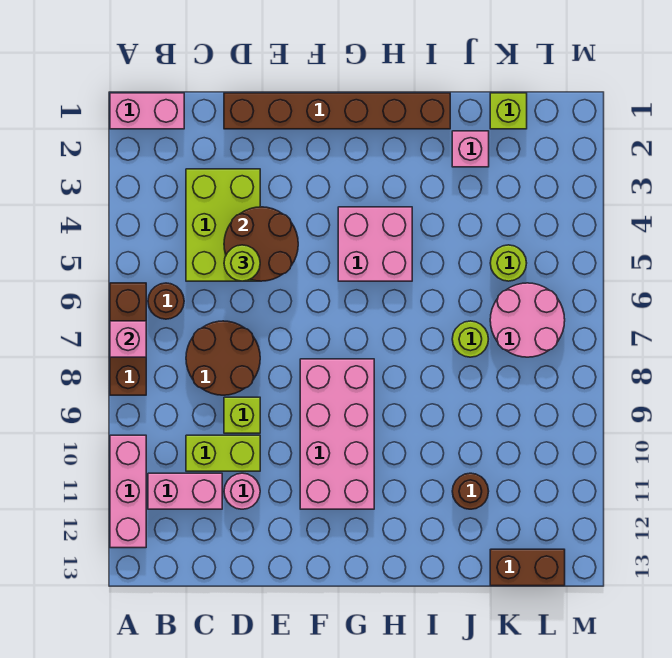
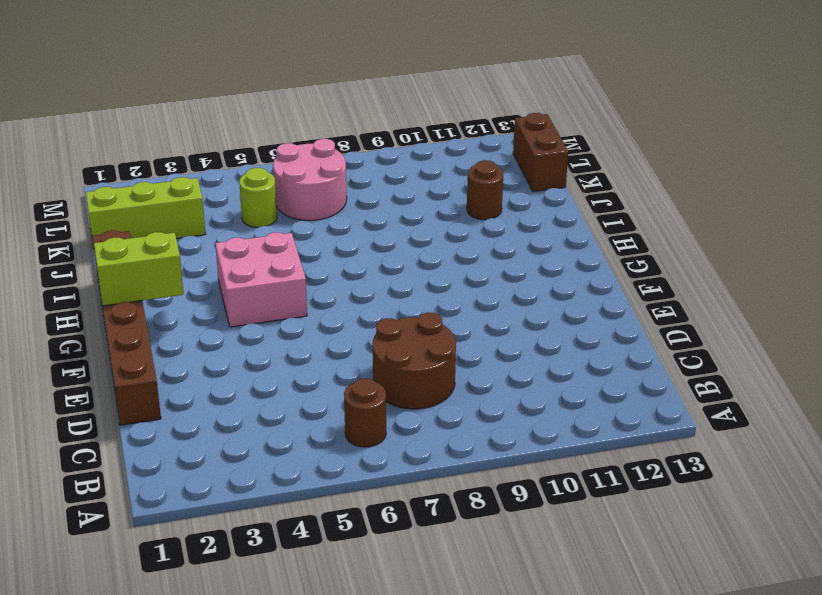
lime brick G1:G2 level 2 -> lime brick C10:D10 level 1
lime brick K1:K3 level 1 -> lime brick K1 level 1
none -> pink brick A1:B1 level 1
none -> brown brick A6:A8 level 1
none -> pink brick A10:A12 level 1

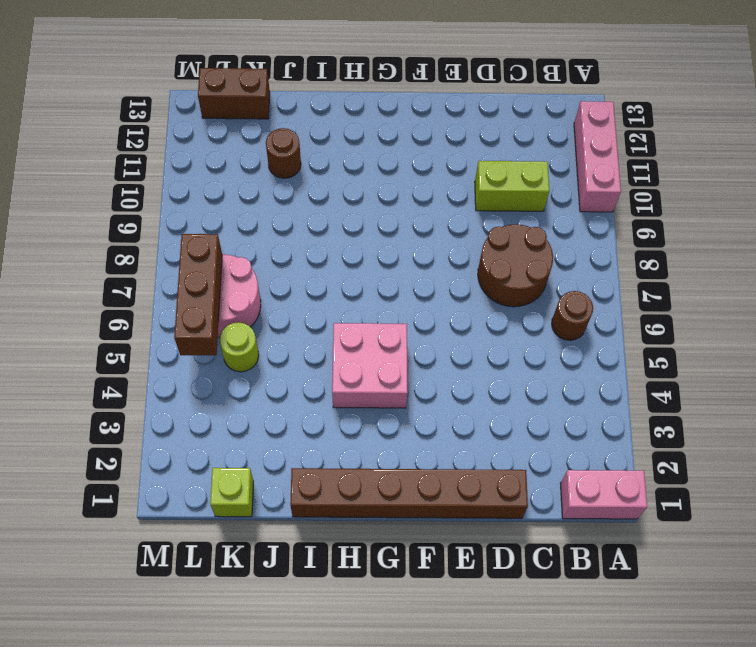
brown brick L5:L7 level 2 -> brown brick A6:A8 level 1
none -> pink brick B11:C11 level 1
none -> lime brick C3:D5 level 1
none -> lime brick D9 level 1

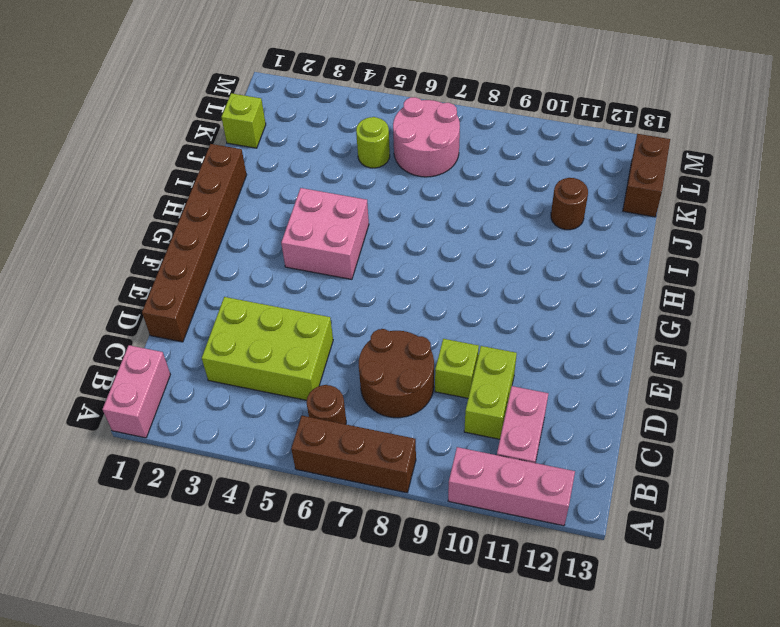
none -> pink round brick D11 level 1
none -> pink brick F8:G11 level 1
none -> pink brick J2 level 1

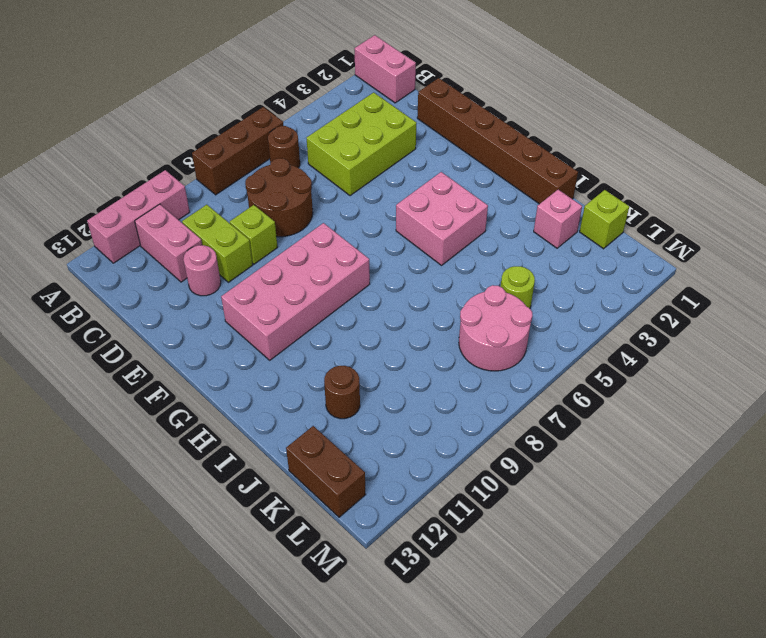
none -> lime round brick J7 level 1
none -> pink brick A7 level 2
none -> brown round brick D4:E5 level 2

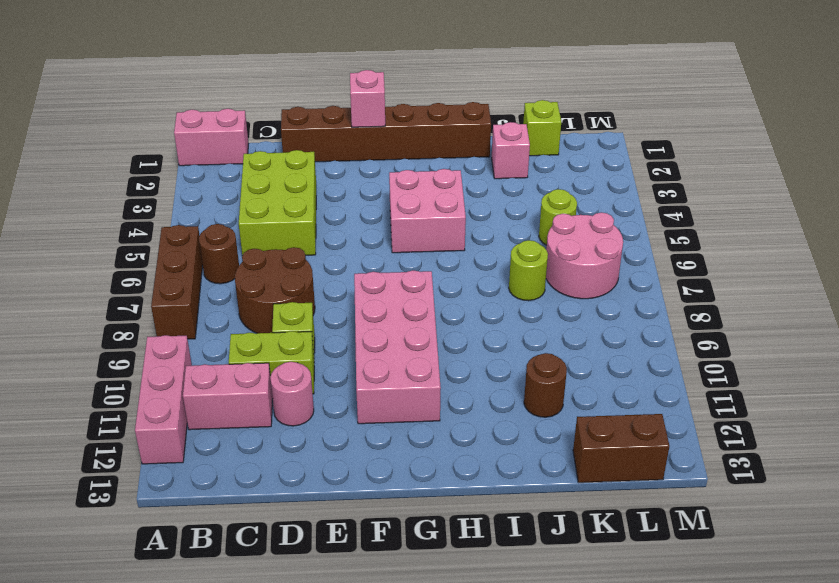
pink brick F1 level 2 -> pink brick A7 level 2
none -> brown round brick D4:E5 level 2
none -> lime round brick D5 level 3

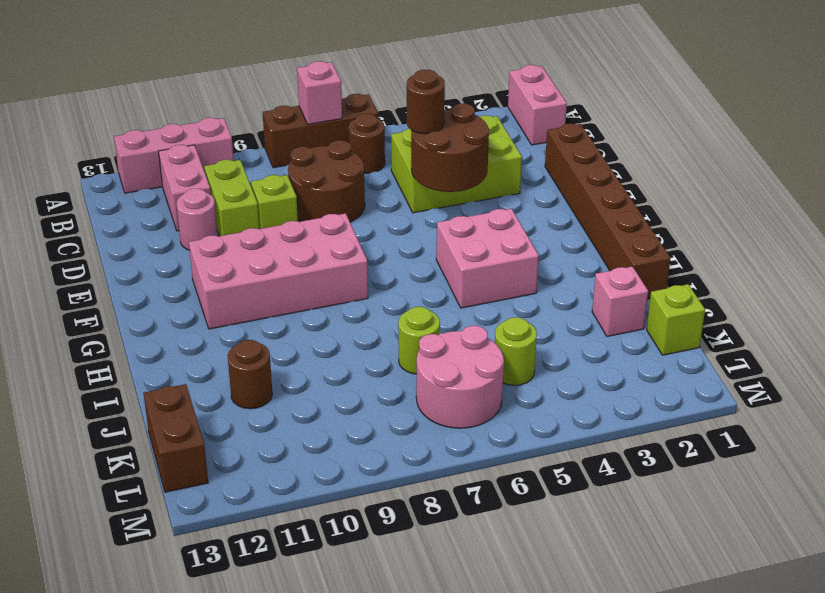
brown round brick D5 level 3 -> lime round brick D5 level 3

